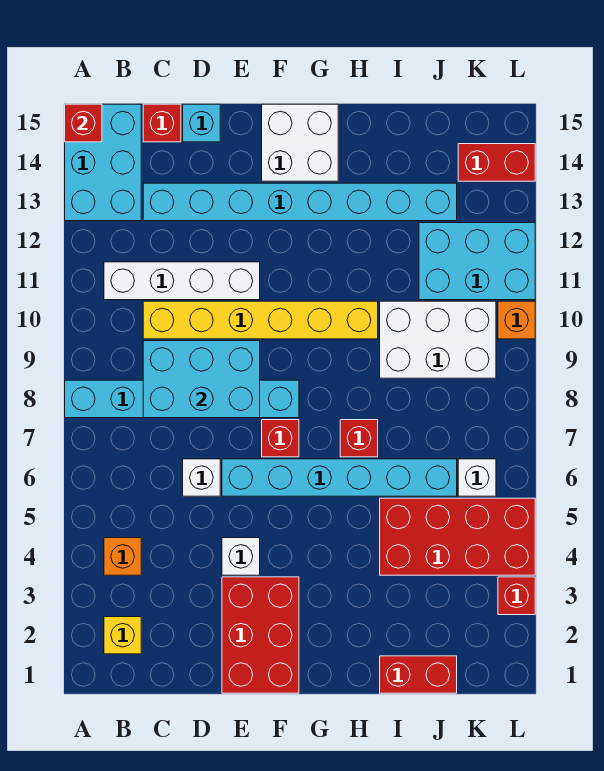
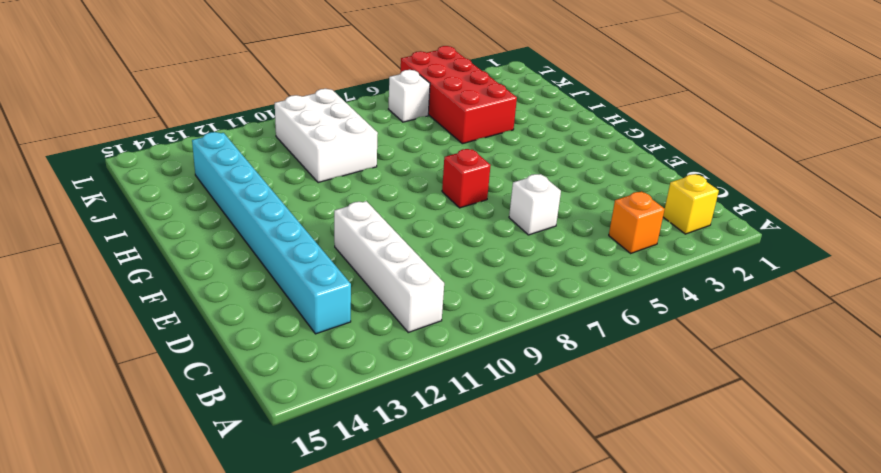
none -> cyan brick A8:F8 level 1
none -> cyan brick A13:B15 level 1
none -> yellow brick C10:H10 level 1

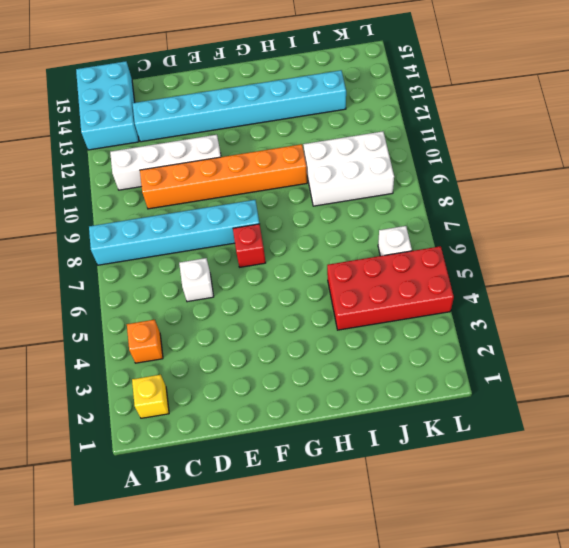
orange brick C10:H10 level 1 -> yellow brick C10:H10 level 1
none -> red brick C15 level 1
none -> cyan brick D15 level 1
none -> red brick E1:F3 level 1

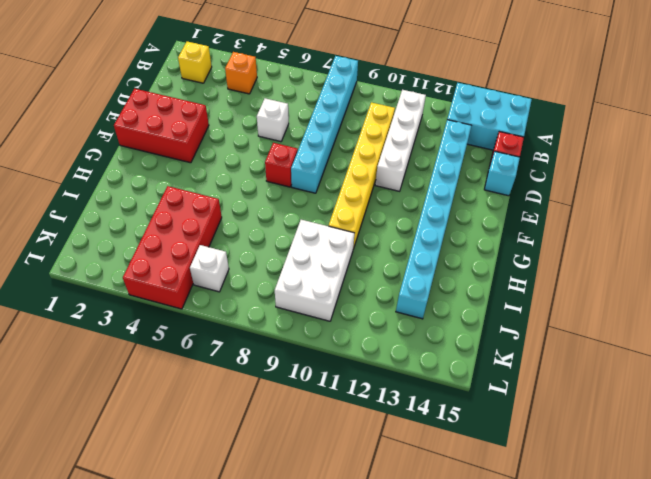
none -> white brick E4 level 1
none -> cyan brick E6:J6 level 1
none -> white brick F14:G15 level 1

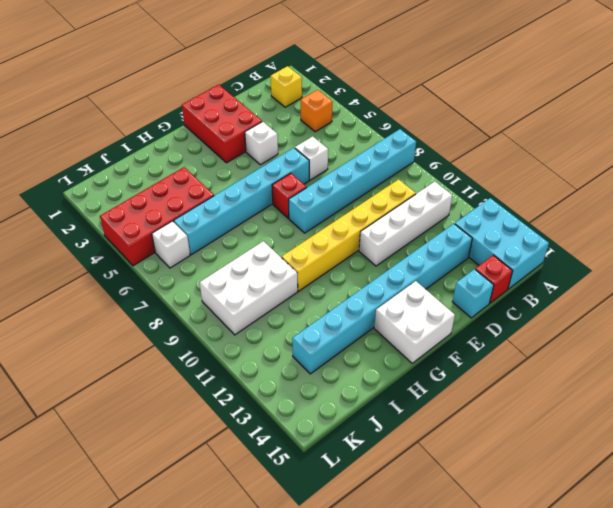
none -> red brick H7 level 1
none -> red brick I1:J1 level 1
none -> cyan brick J11:L12 level 1

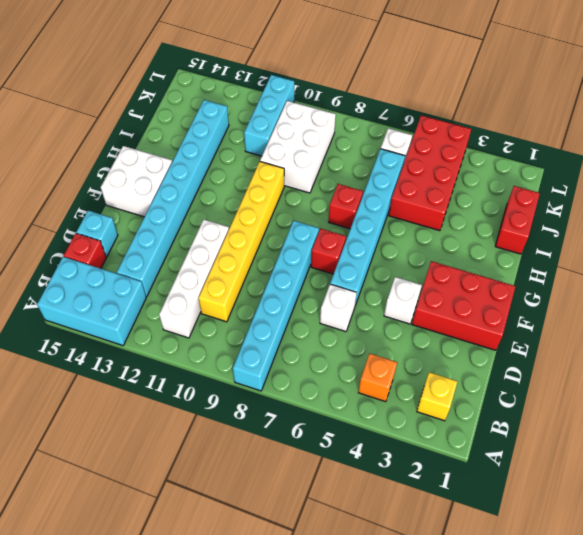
cyan brick J11:L11 level 1 -> cyan brick J11:L12 level 1
none -> red brick K14:L14 level 1
none -> red brick L3 level 1
none -> orange brick L10 level 1

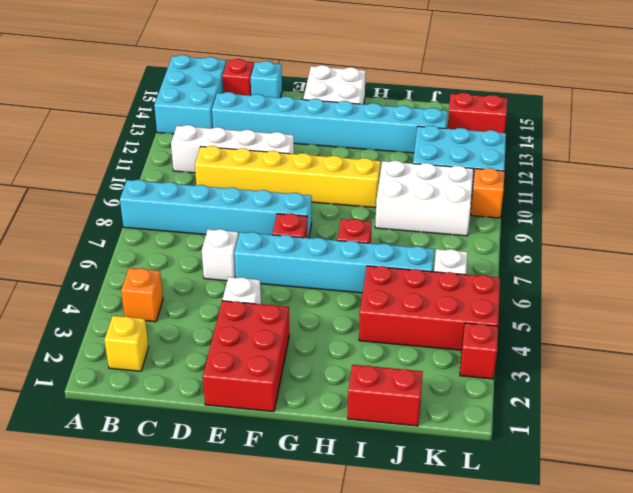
none -> red brick A15 level 2
none -> cyan brick C8:E9 level 2

